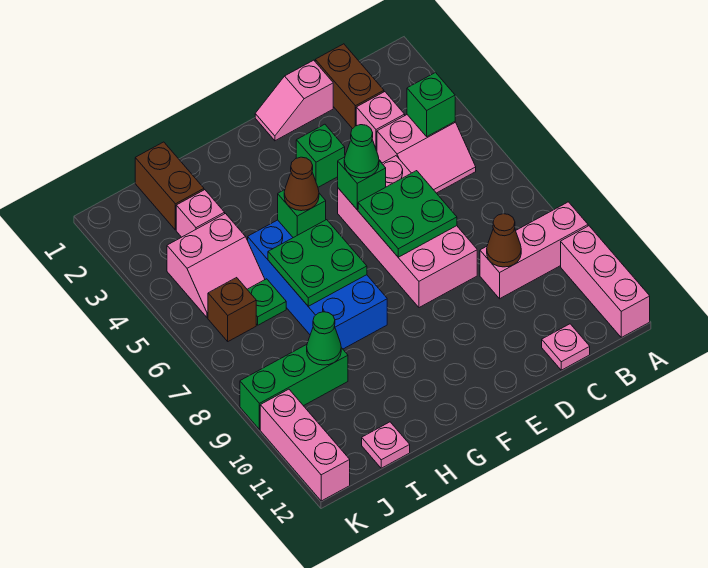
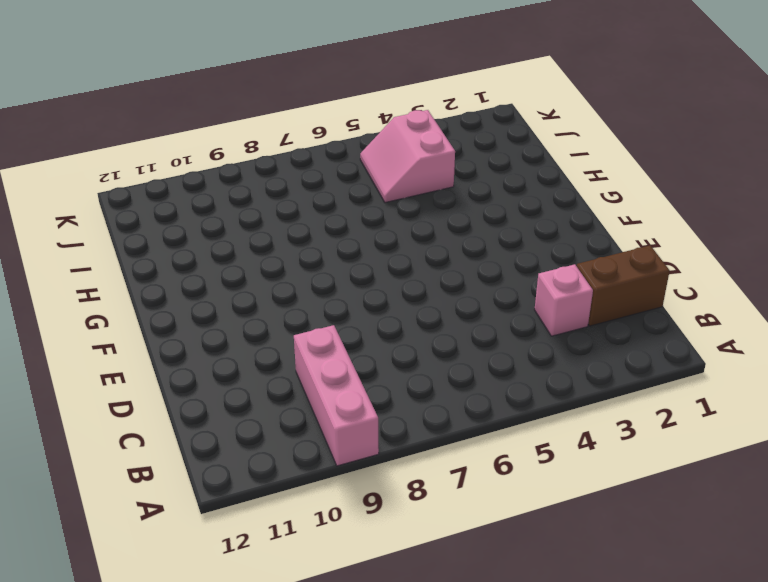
none -> pink brick A10:A12 level 1
none -> pink slope B4:C5 level 1 top 4
none -> pink plate C12 level 1

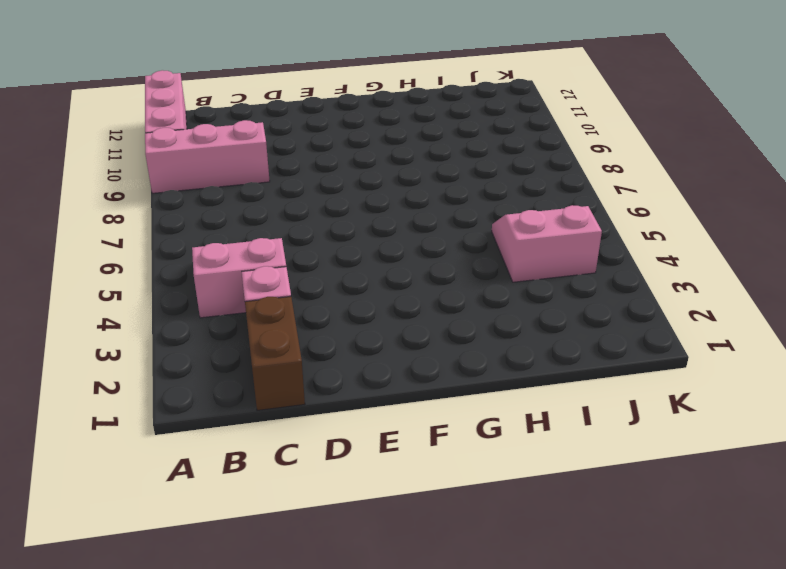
none -> pink plate C12 level 1
none -> pink slope D1:E1 level 1 top D
none -> pink brick D5:E8 level 1

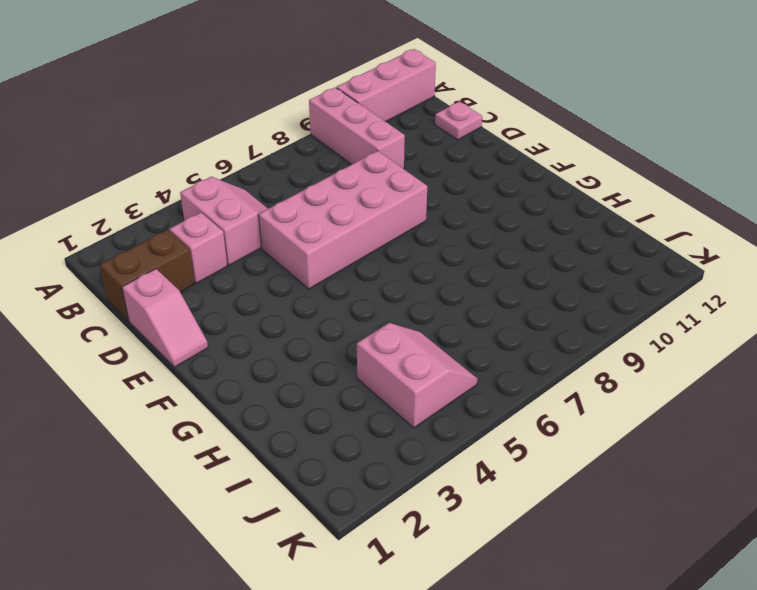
none -> green brick E3 level 1
none -> blue brick G5:H8 level 1
none -> brown brick I1:I2 level 1

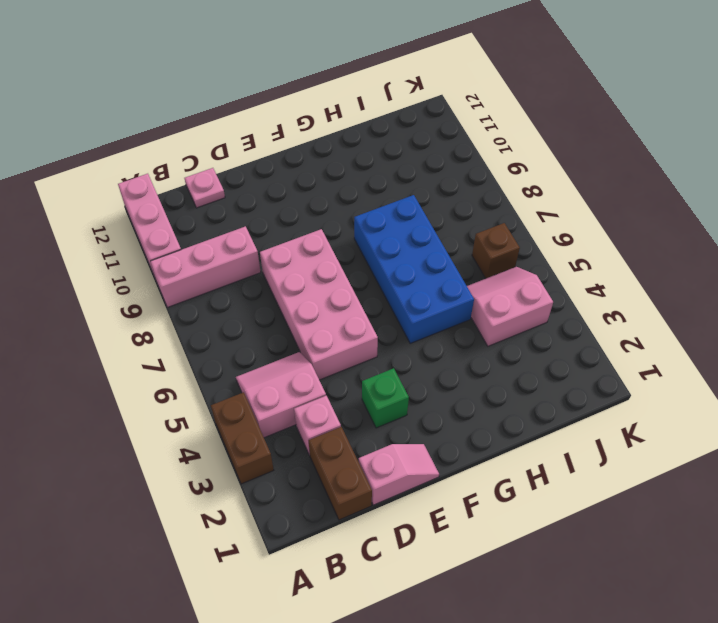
brown brick A3:A4 level 1 -> brown brick I1:I2 level 1
none -> pink brick I3 level 1
none -> green plate I6 level 1
none -> green brick I9:K9 level 1

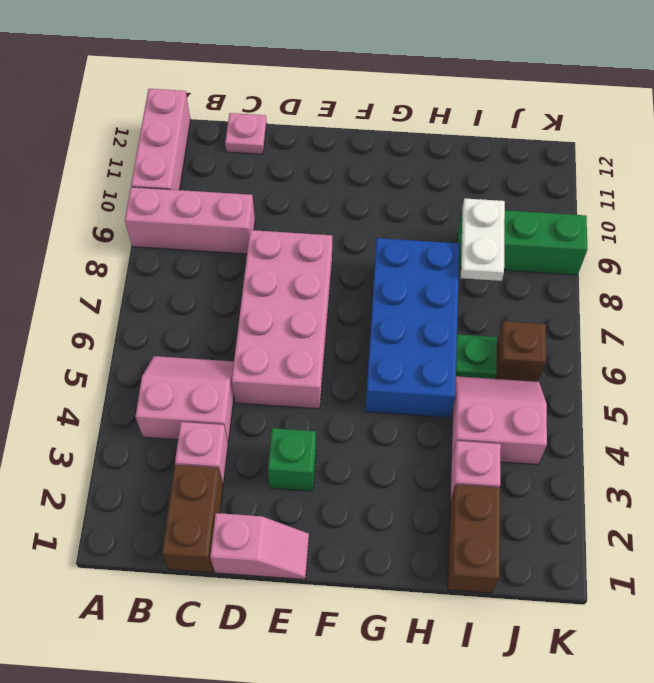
white plate I8:I9 level 2 -> green cone I9 level 2
none -> pink plate I12 level 1
none -> pink brick K10:K12 level 1
none -> green brick B4 level 2

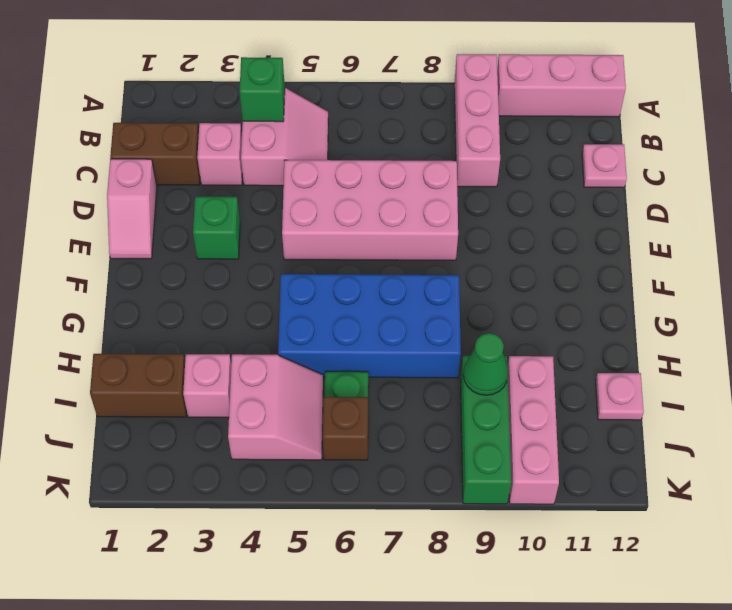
pink brick I10:K10 level 1 -> pink brick K10:K12 level 1
none -> brown cone C9 level 2
none -> green plate D6:E7 level 2
none -> green brick E5 level 2

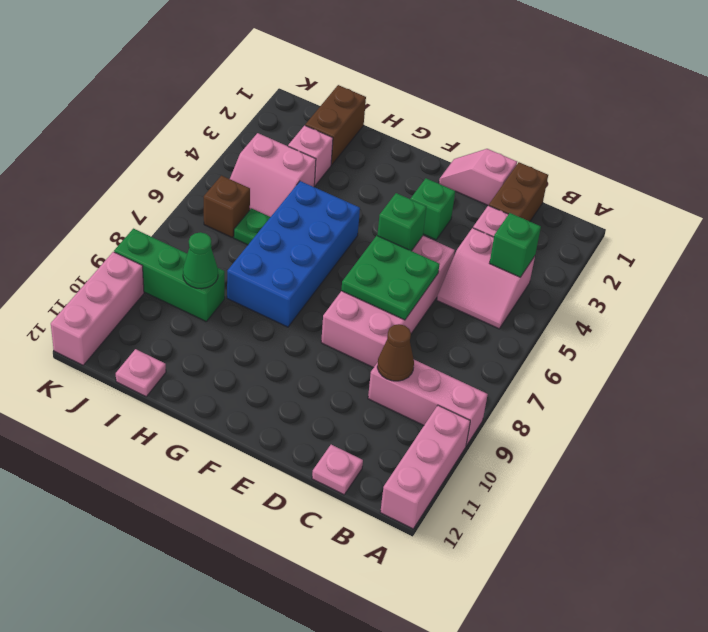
none -> green brick G5 level 2
none -> green plate G6:H7 level 2
none -> green cone E5 level 3

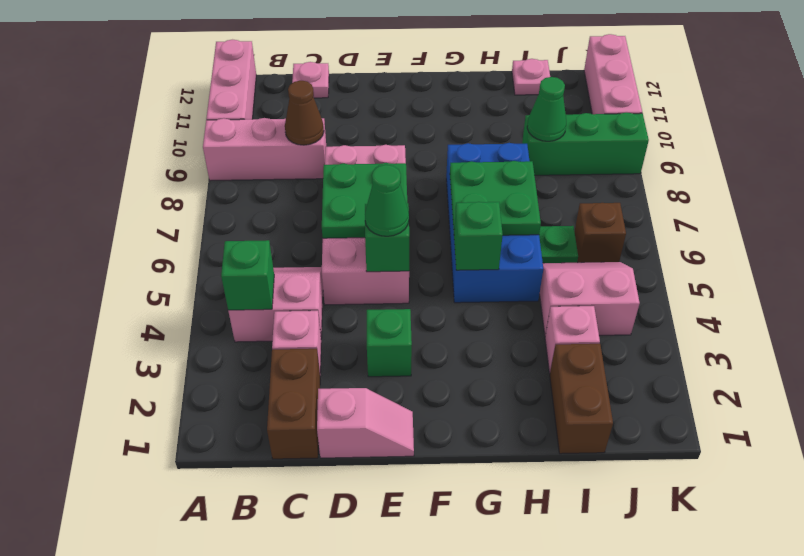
none -> brown cone G5 level 3

